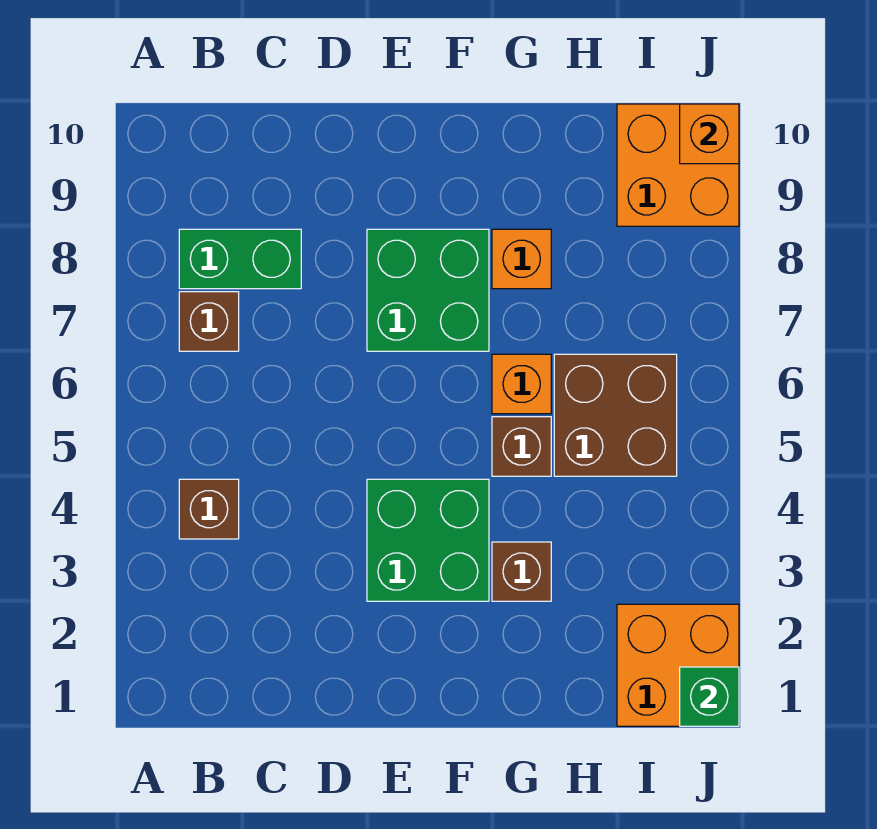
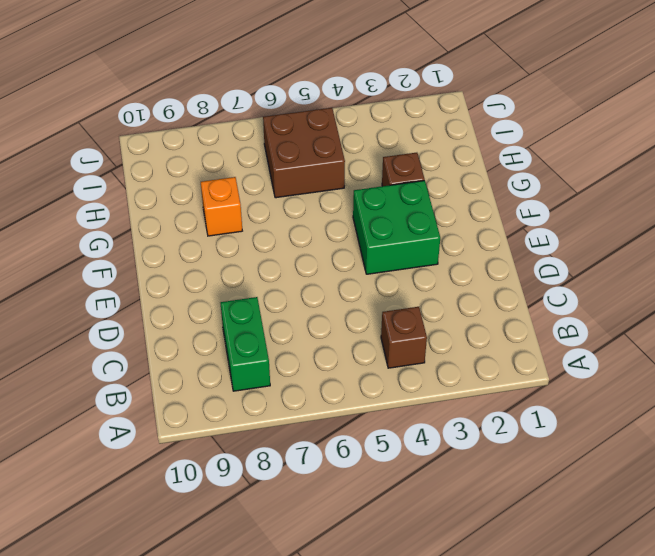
none -> brown brick B7 level 1
none -> green brick E7:F8 level 1
none -> brown brick G5 level 1

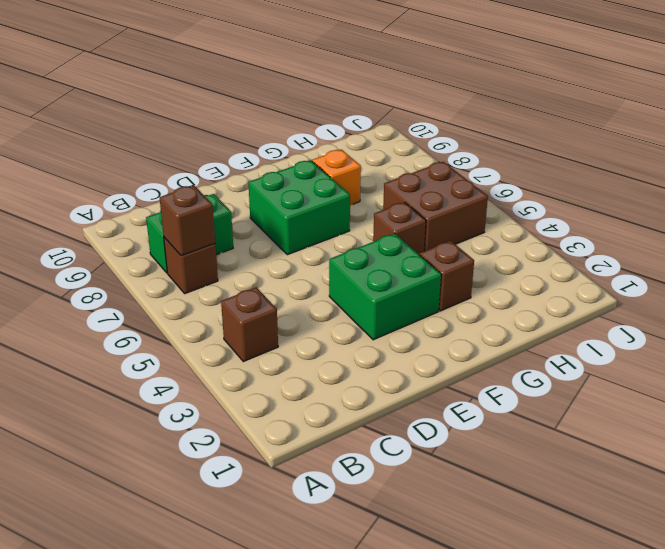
brown brick B7 level 2 -> none
none -> orange brick G6 level 1
none -> orange brick I1:J2 level 1
none -> orange brick I9:J10 level 1

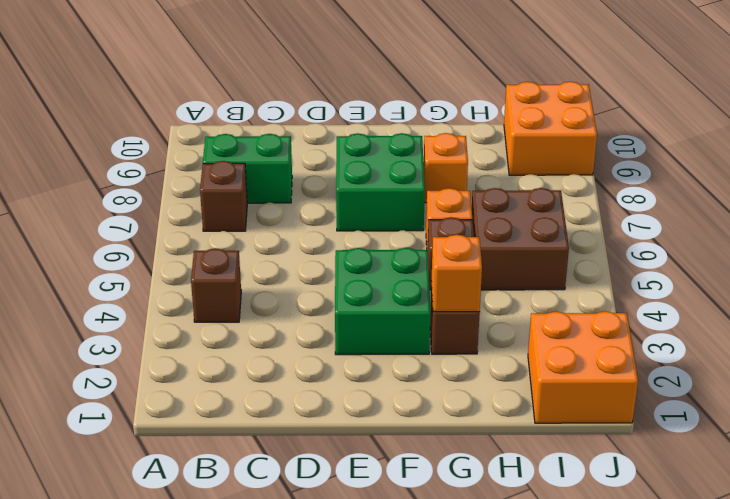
orange brick G3 level 2 -> orange brick J10 level 2
none -> green brick J1 level 2

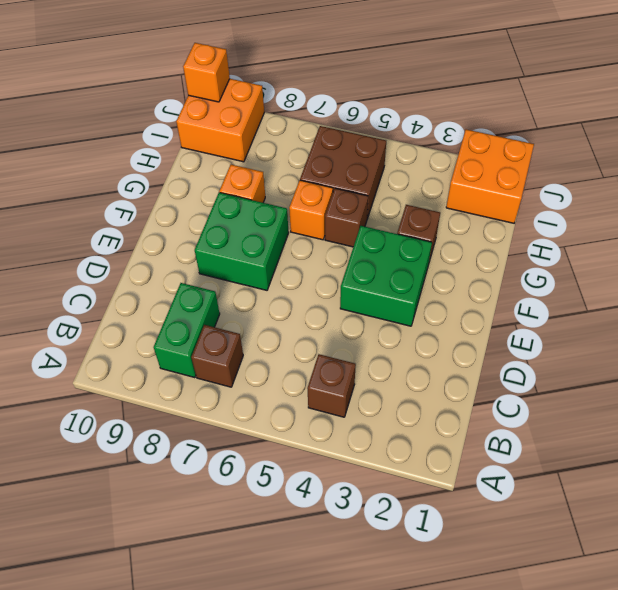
none -> green brick J1 level 2

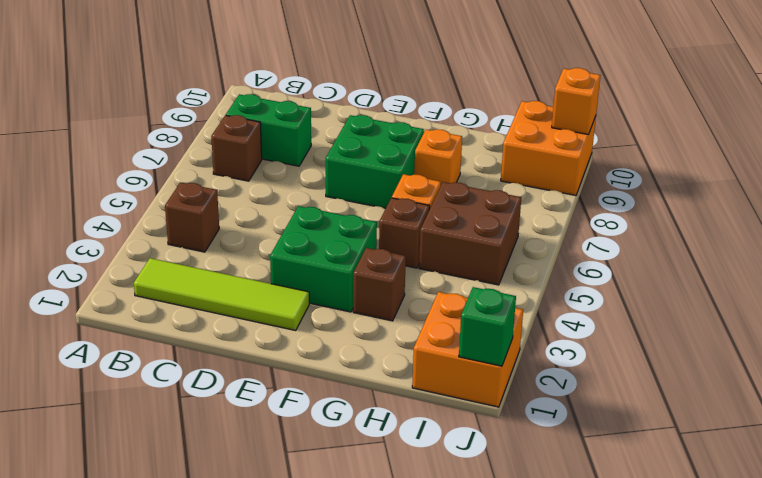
lime tile B2:E2 level 1 -> none

